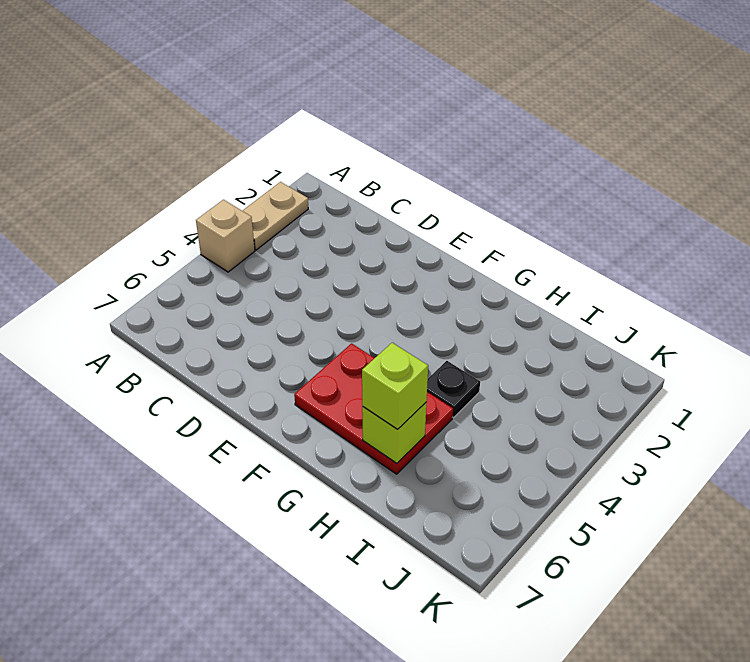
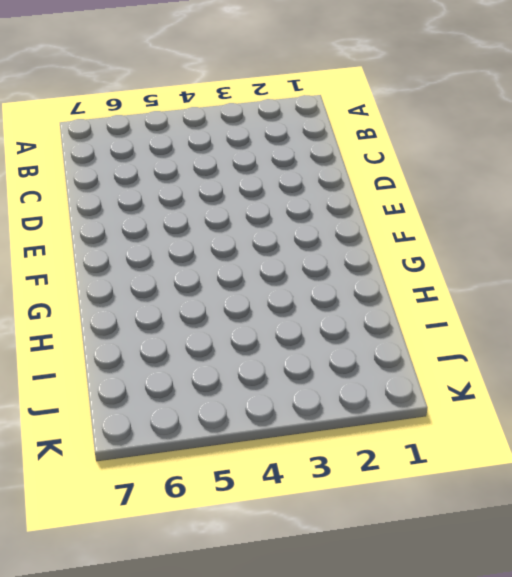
none -> tan plate A2:A3 level 1
none -> tan brick A4 level 1

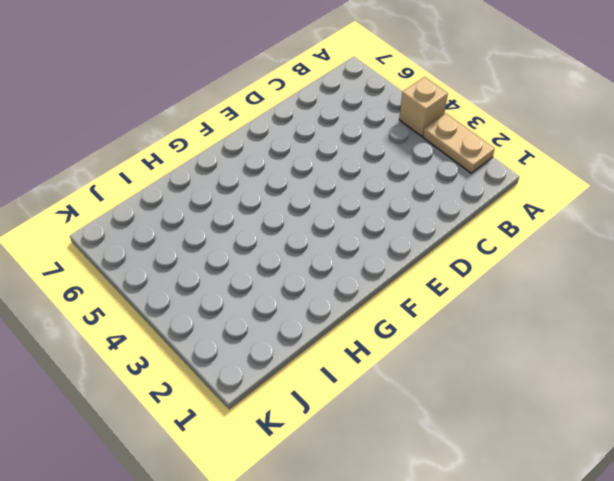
none -> red plate F5:H6 level 1
none -> black plate H4 level 1

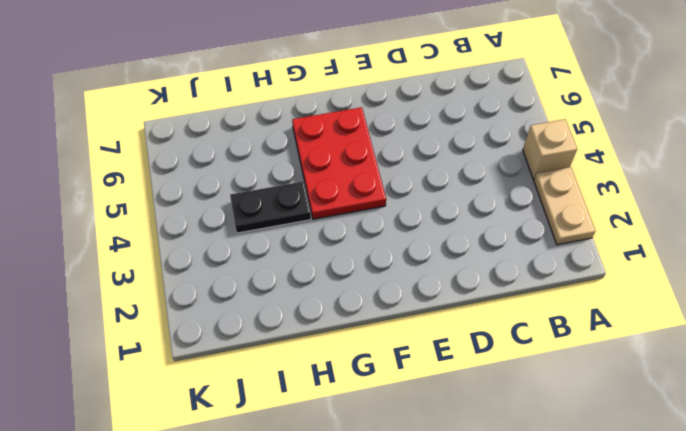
red plate F4:G6 level 1 -> red plate F5:H6 level 1
black plate H4:I4 level 1 -> black plate H4 level 1
none -> lime brick H6 level 2
none -> lime brick H6 level 3

